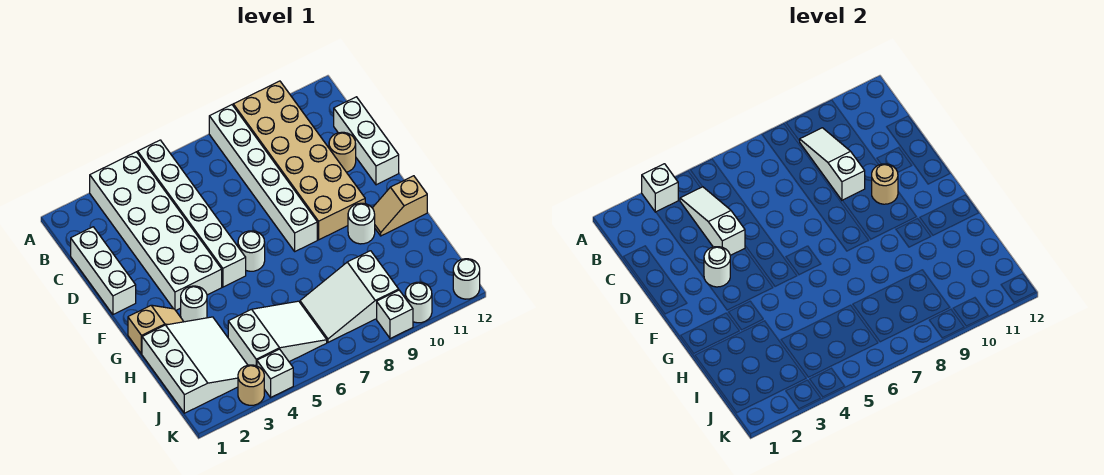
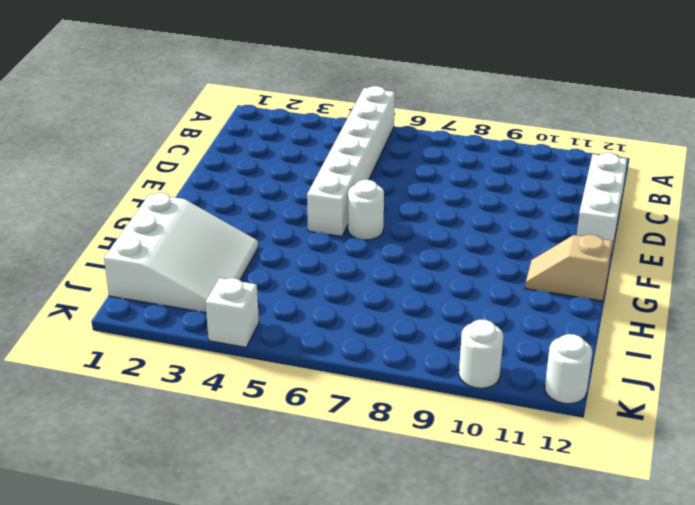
none -> white brick A3:F4 level 1
none -> white brick A8:F8 level 1
none -> tan brick A9:F10 level 1

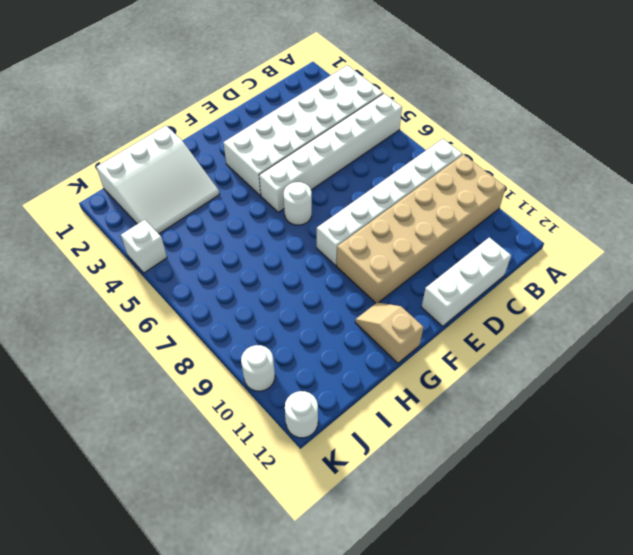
none -> white brick C1:E1 level 1
none -> tan round brick D11 level 1
none -> tan slope G1:G2 level 1 top 1

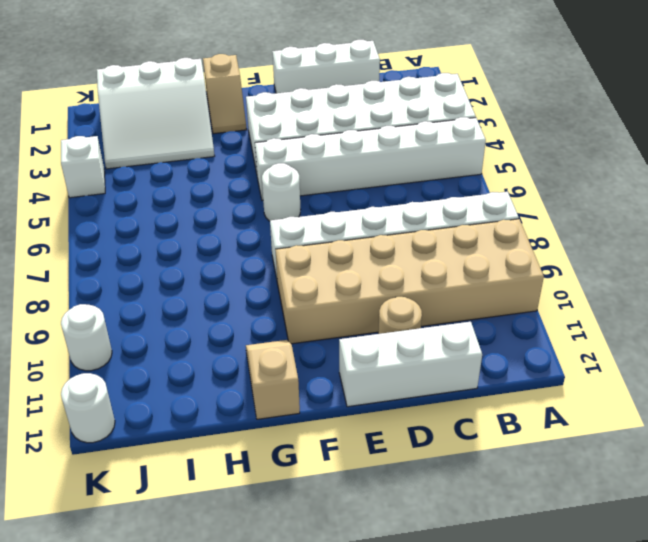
none -> white round brick G3 level 1
none -> white round brick G10 level 1
none -> white slope I4:J6 level 1 top 4

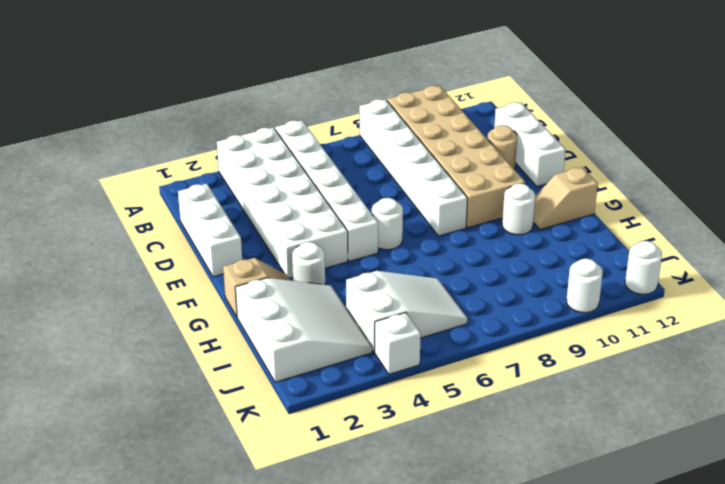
none -> white slope I7:J9 level 1 top 9
none -> tan round brick K3 level 1
none -> white brick K9 level 1

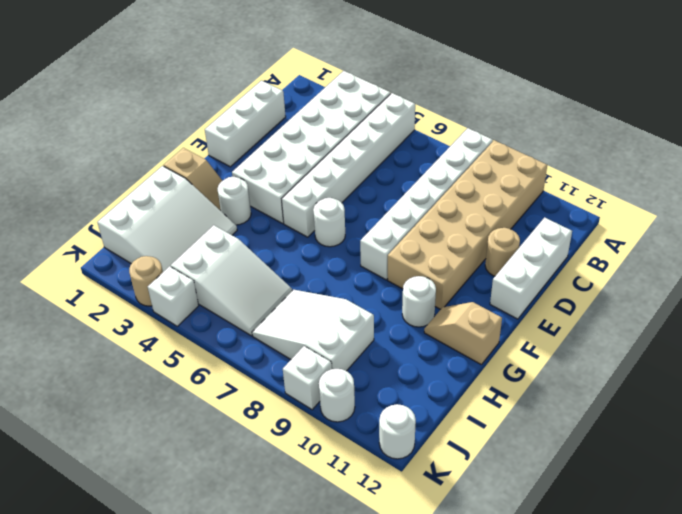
none -> white brick A3 level 2
none -> white slope B4:D4 level 2 top D
none -> white slope B9:D9 level 2 top D

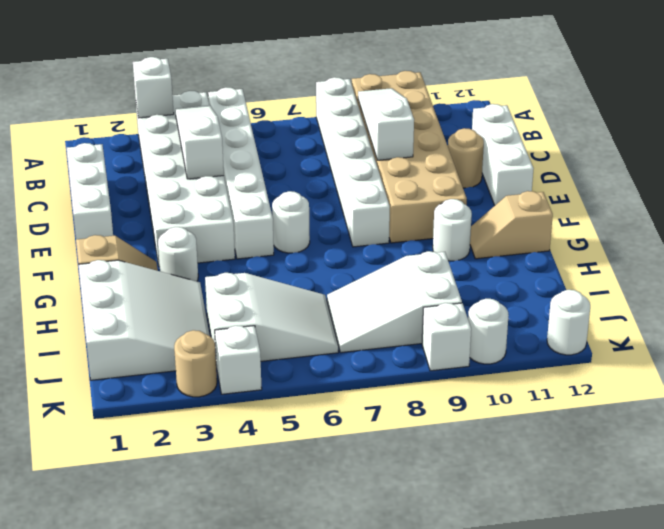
none -> white round brick E3 level 2
none -> tan round brick E10 level 2

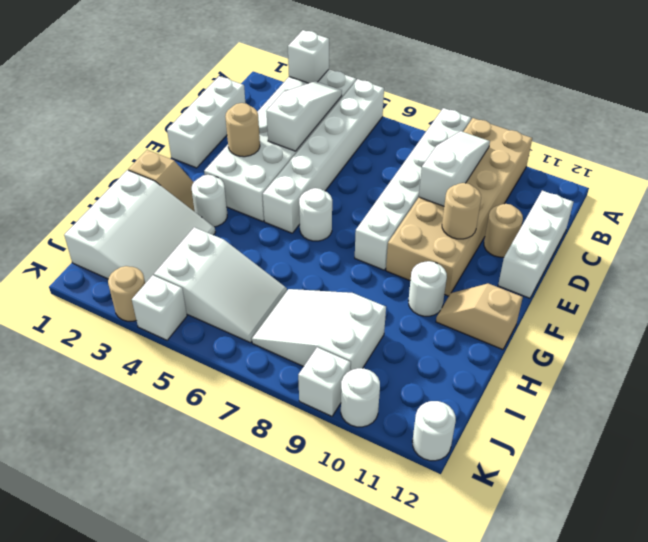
tan round brick E3 level 2 -> white round brick E3 level 2

